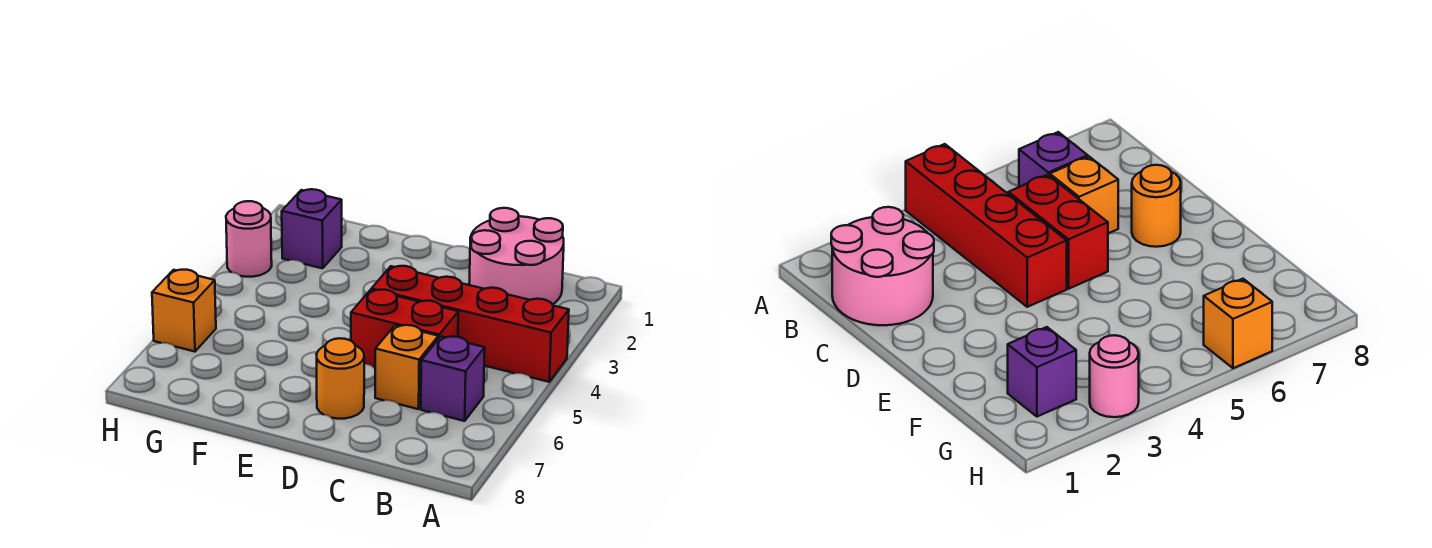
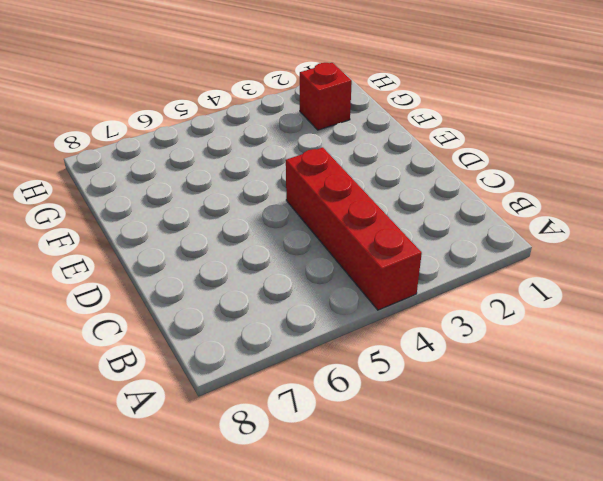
red brick G2 level 1 -> purple brick G2 level 1
none -> pink round brick B1:C2 level 1
none -> purple brick B6 level 1

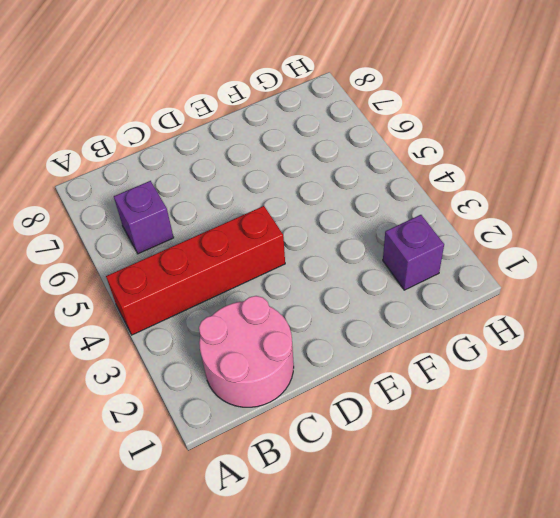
none -> red brick C5:D5 level 1
none -> orange brick C6 level 1

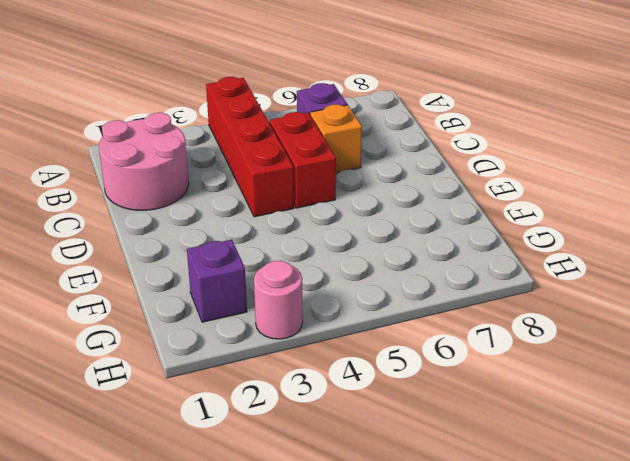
none -> orange round brick D7 level 1
none -> orange brick H6 level 1

